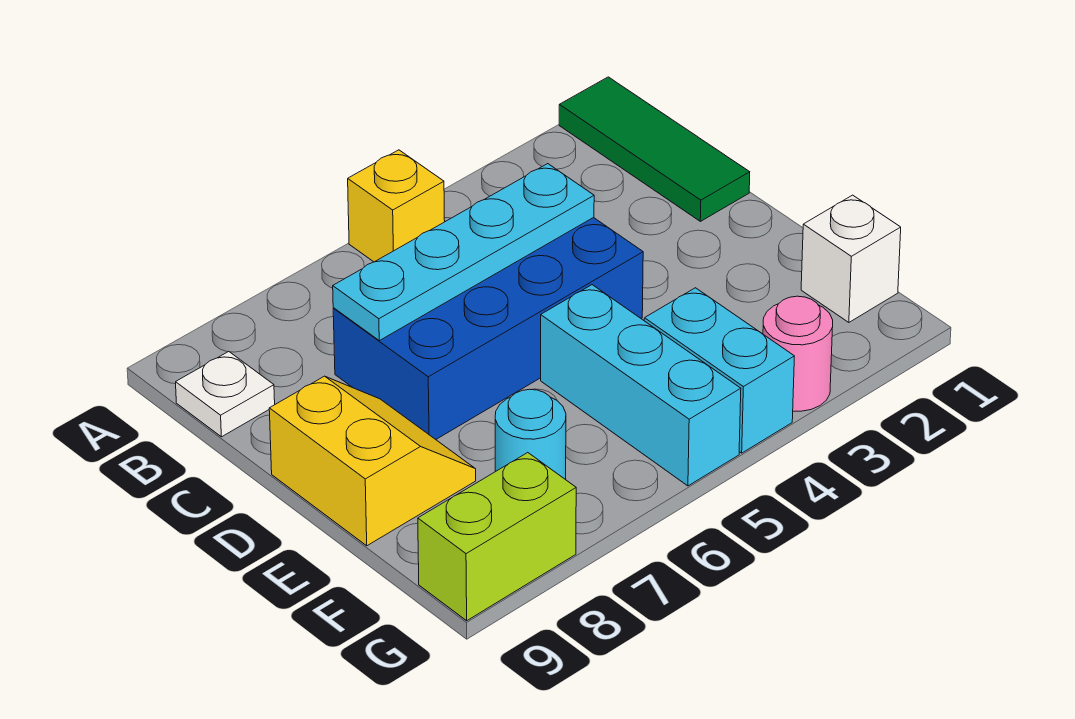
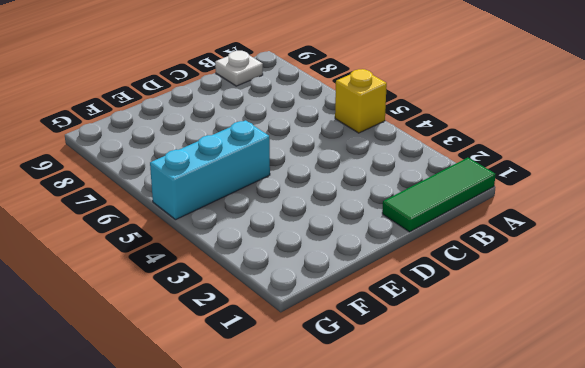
none -> blue brick C4:D7 level 1
none -> yellow slope D8:E9 level 1 top 9
none -> white brick F1 level 1

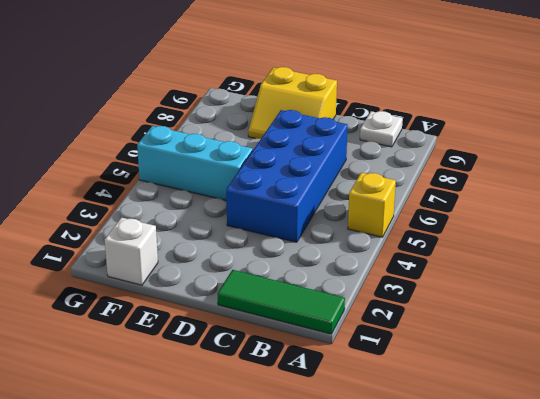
none -> cyan brick F4:G4 level 1
none -> cyan round brick F7 level 1
none -> pink round brick G3 level 1

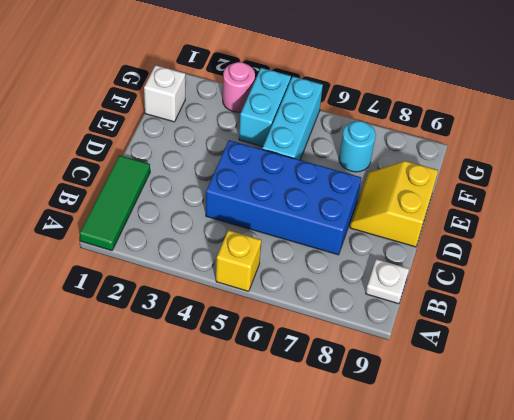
none -> lime brick G8:G9 level 1
none -> cyan plate C4:C7 level 2

